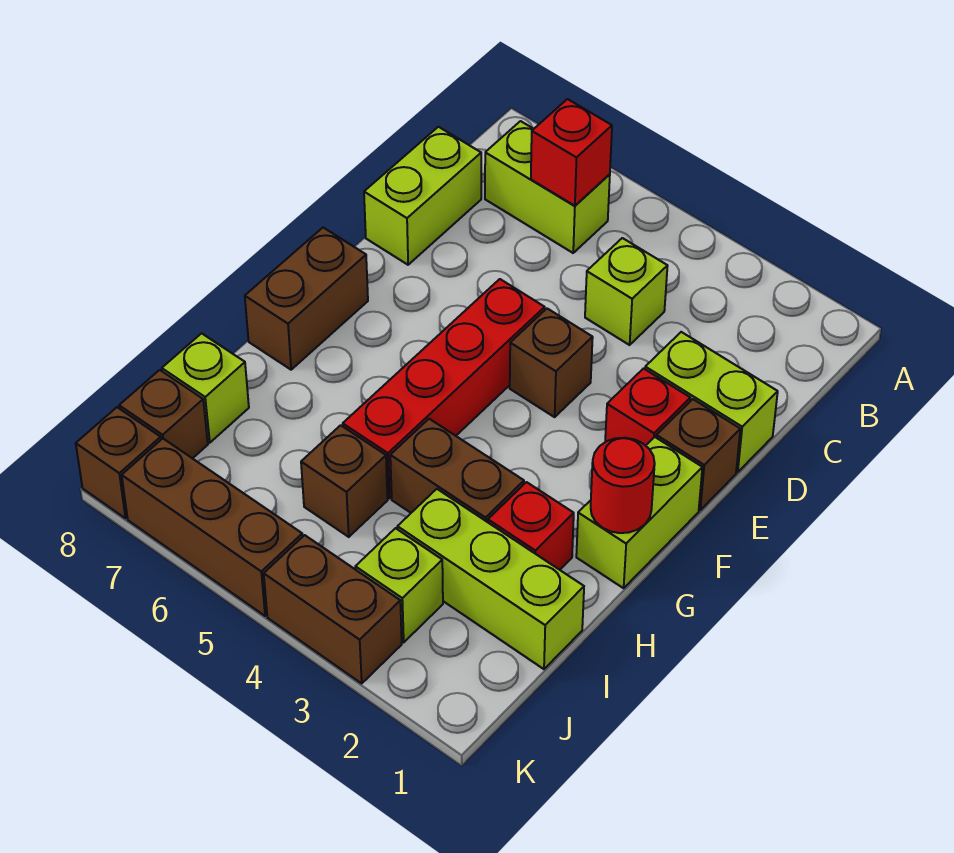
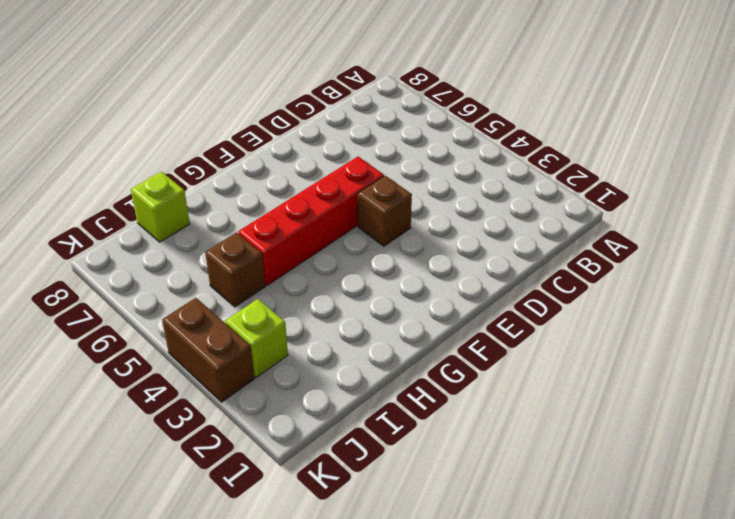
none -> lime brick B6:B7 level 1
none -> lime brick C4 level 1
none -> lime brick C8:D8 level 1

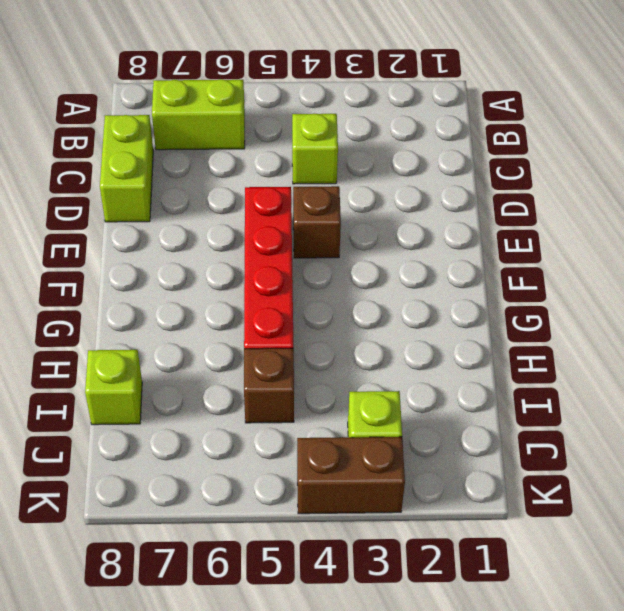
none -> lime brick D1:D2 level 1
none -> brown brick E1 level 1
none -> red brick E2 level 1

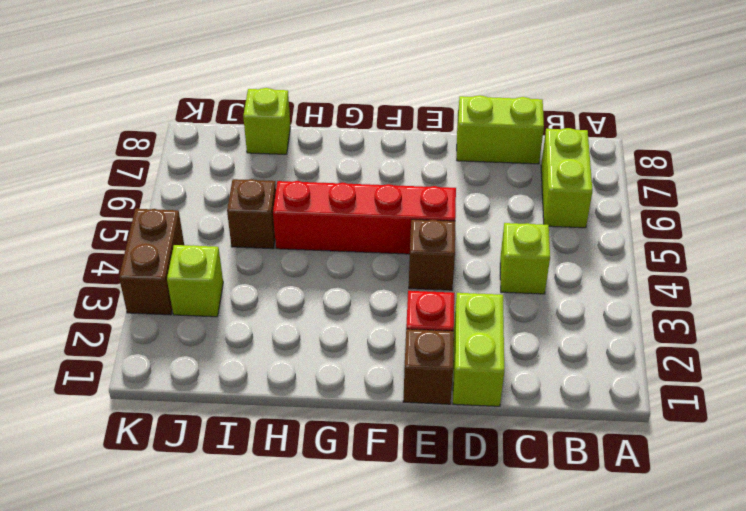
none -> lime brick F1:G1 level 1
none -> brown brick F8:G8 level 1
none -> red brick H2 level 1

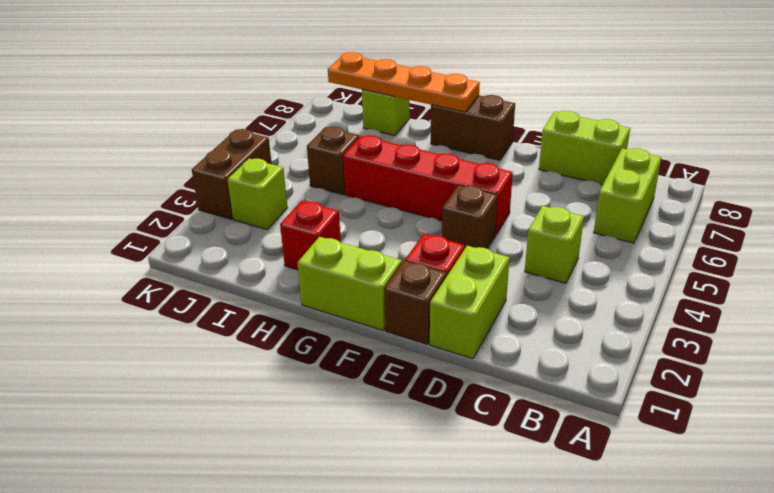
orange plate G8:J8 level 2 -> none
none -> brown brick H3:H4 level 1
none -> lime brick I1:I3 level 1
none -> brown brick J8 level 1

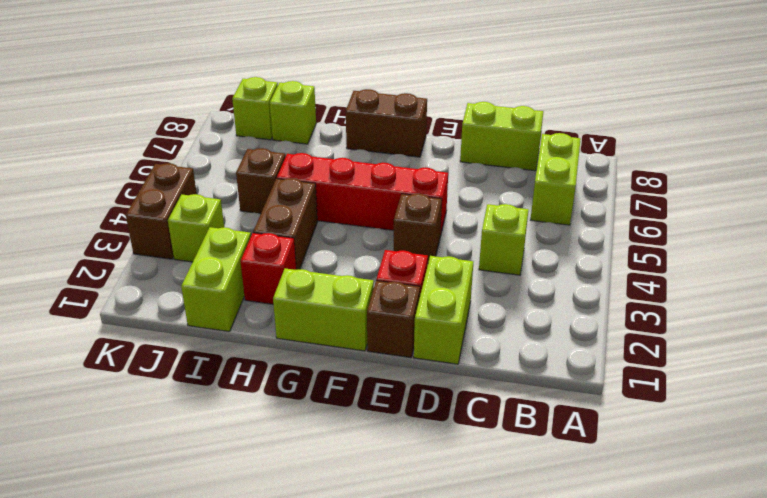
lime brick I1:I2 level 1 -> lime brick I1:I3 level 1
lime brick J8 level 1 -> brown brick J8 level 1
none -> brown brick K5:K7 level 1
none -> brown brick K8 level 1
none -> red brick B6 level 2

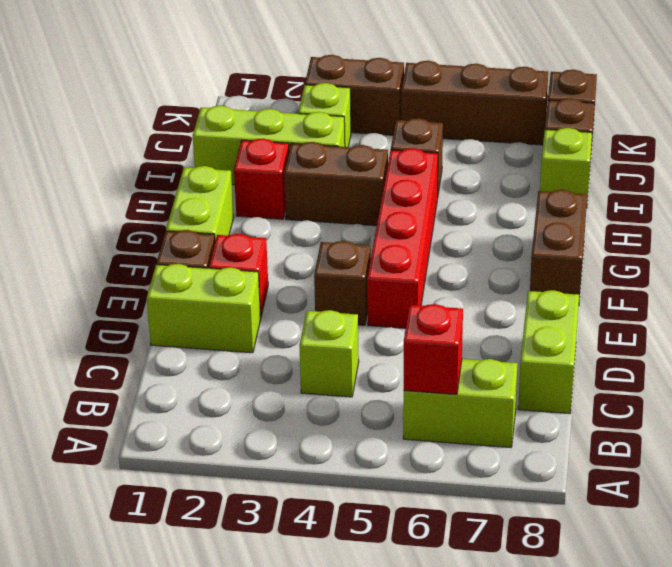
none -> red round brick G1 level 2

